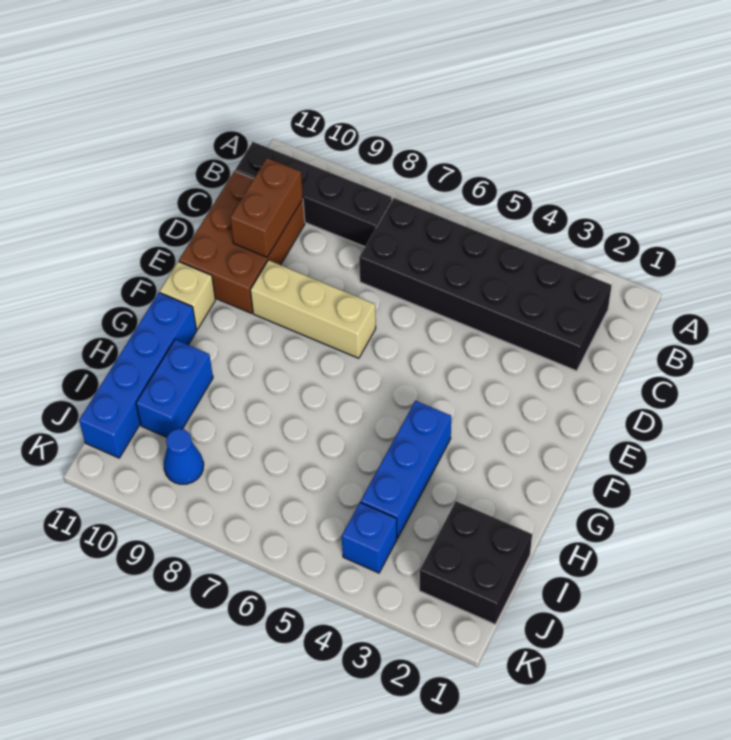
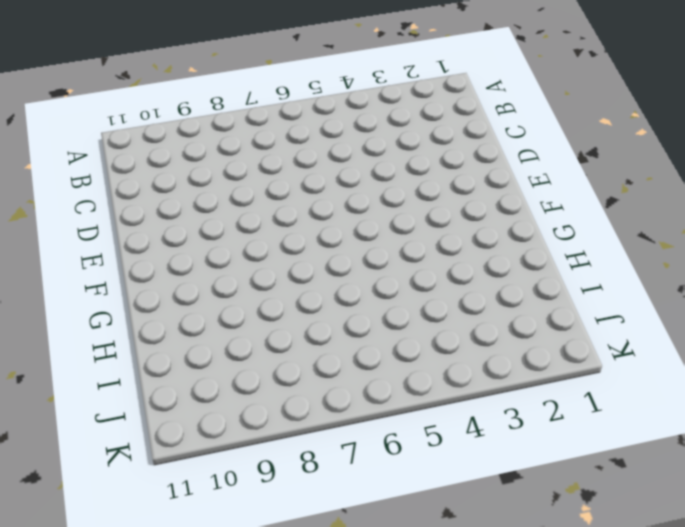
none -> black brick B2:C7 level 1
none -> black brick B8:B11 level 1
none -> brown brick C10:E11 level 1

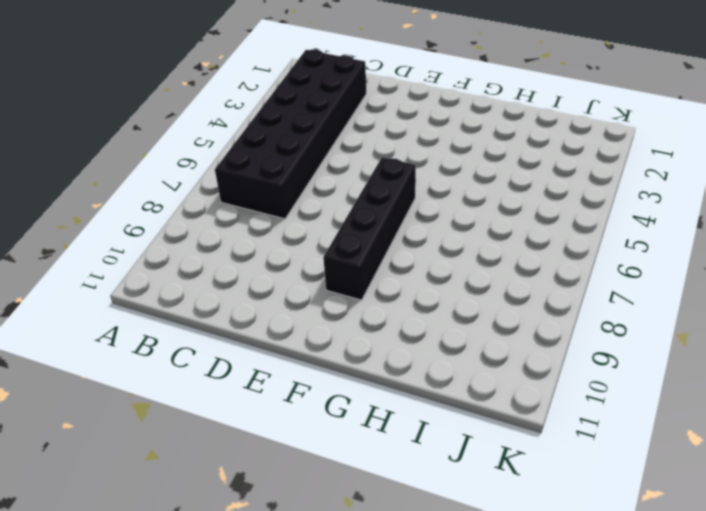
black brick F6:F9 level 1 -> black brick B8:B11 level 1
none -> brown brick C10:E11 level 1
none -> tan brick E7:E9 level 1
none -> tan brick F11 level 1

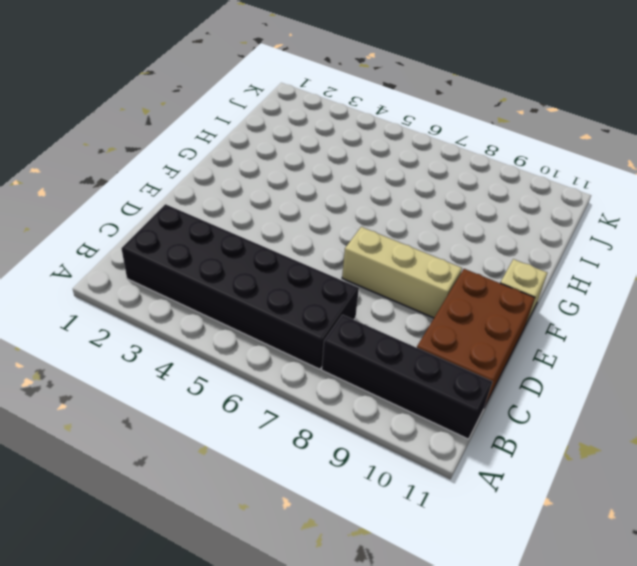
none -> blue brick G4:I4 level 1
none -> blue brick G11:J11 level 1
none -> blue brick H10:I10 level 1

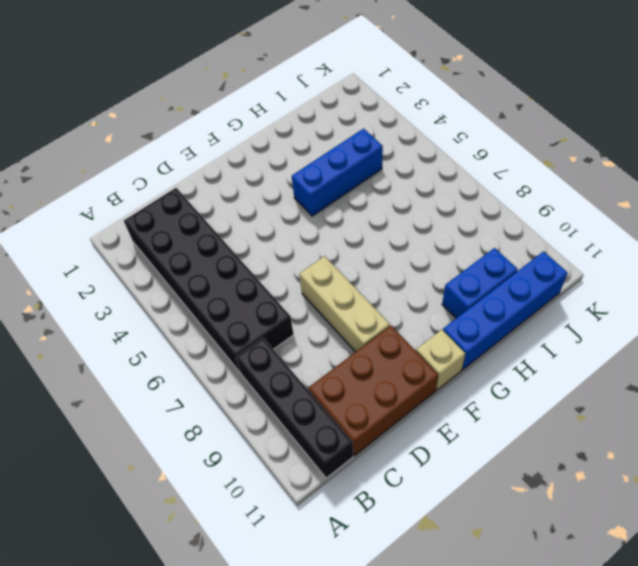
none -> black brick I1:J2 level 1
none -> blue brick J4 level 1
none -> blue cone J9 level 1

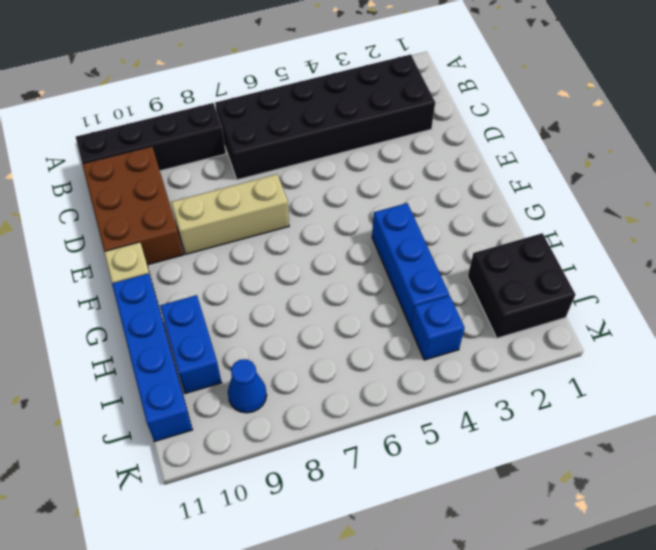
none -> brown brick C10:D10 level 2

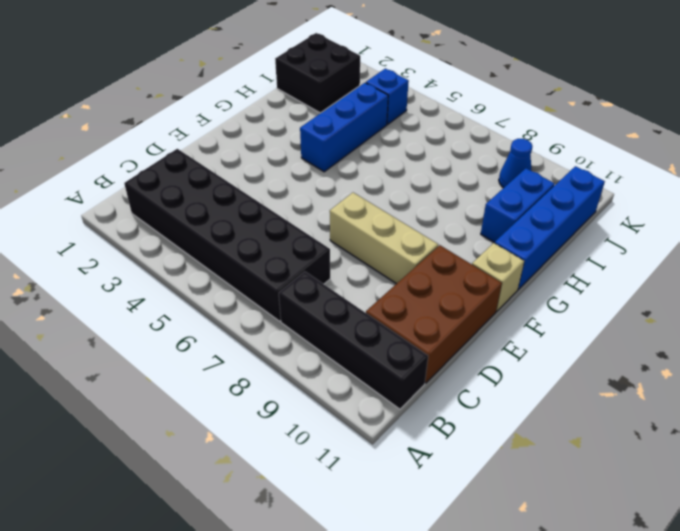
none -> brown brick C10:D10 level 2

